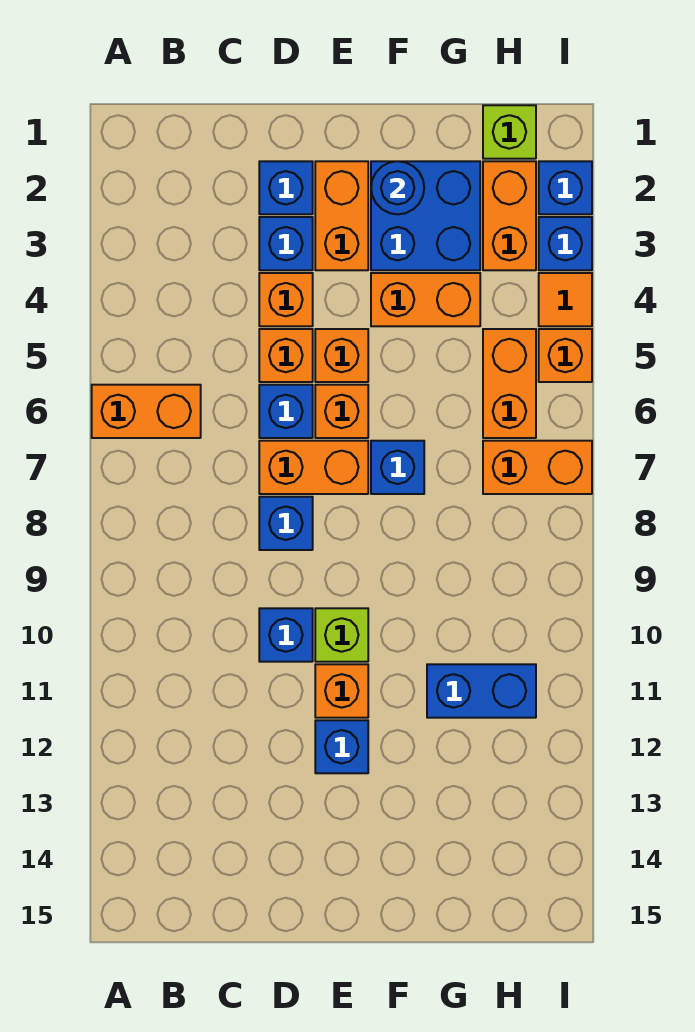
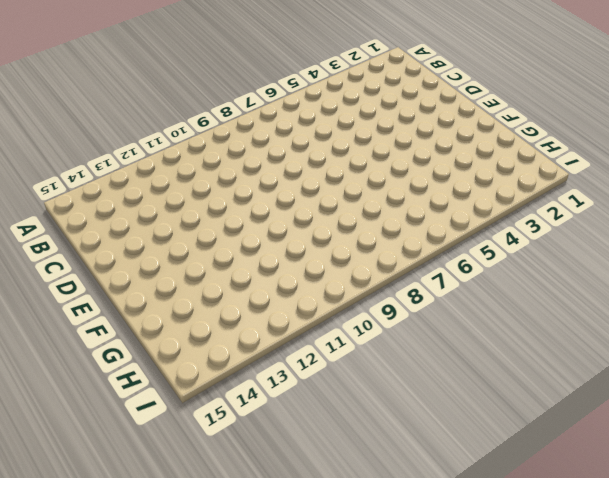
none -> orange brick A6:B6 level 1
none -> blue brick D2 level 1
none -> blue brick D3 level 1

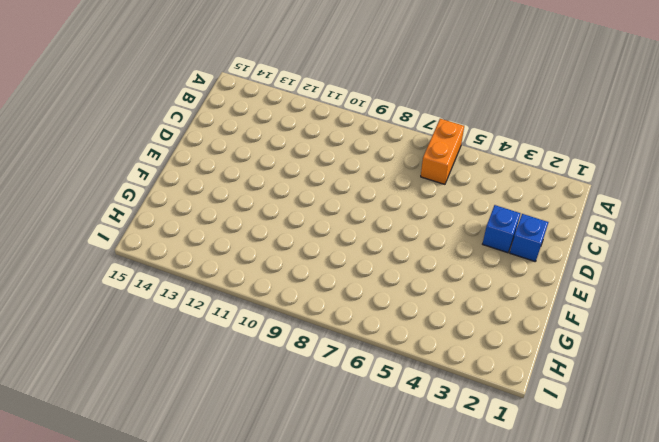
none -> orange brick D4 level 1
none -> orange brick D5 level 1
none -> blue brick D6 level 1

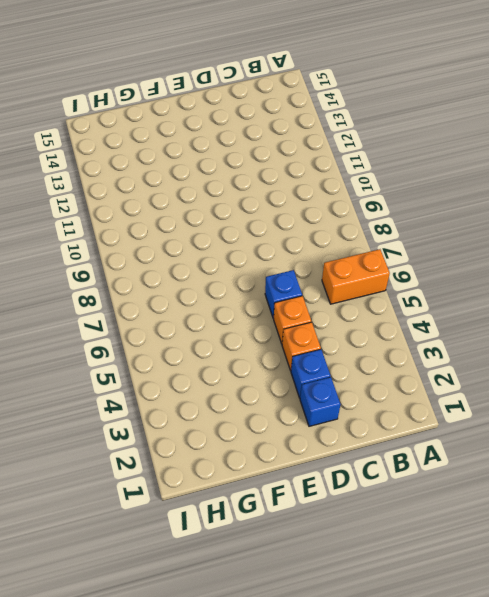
none -> orange brick D7:E7 level 1
none -> blue brick D8 level 1
none -> blue brick D10 level 1

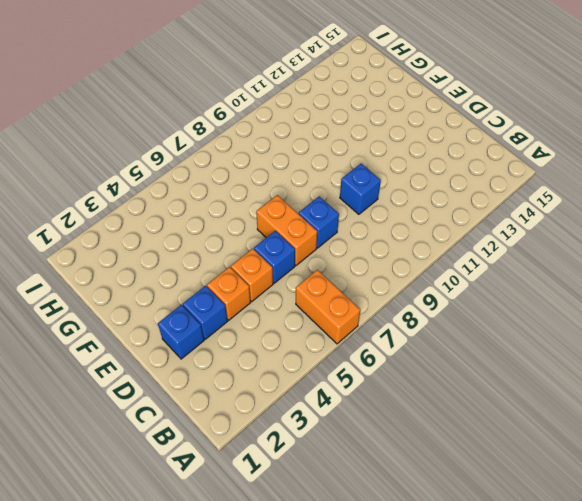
none -> orange brick E2:E3 level 1
none -> orange brick E5 level 1
none -> orange brick E6 level 1

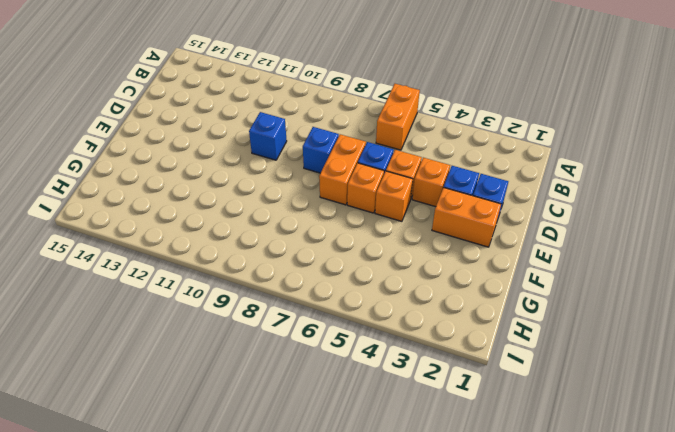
none -> lime brick E10 level 1
none -> orange brick E11 level 1
none -> blue brick E12 level 1

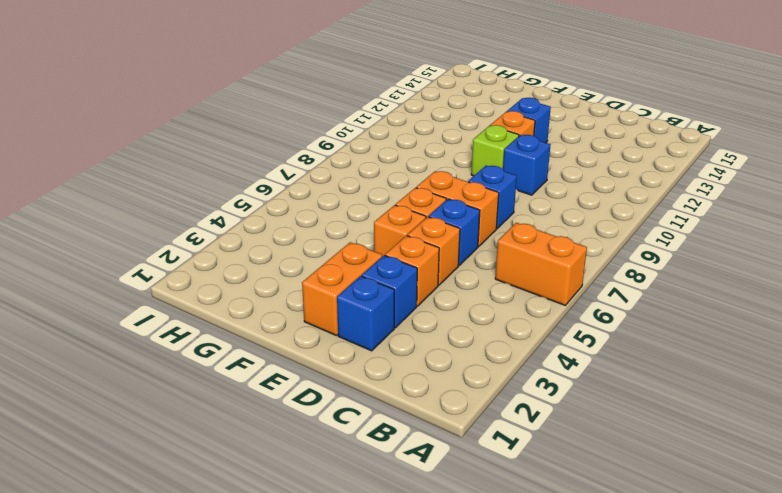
none -> blue brick F2:G3 level 1
none -> orange brick F4:G4 level 1
none -> blue brick F7 level 1

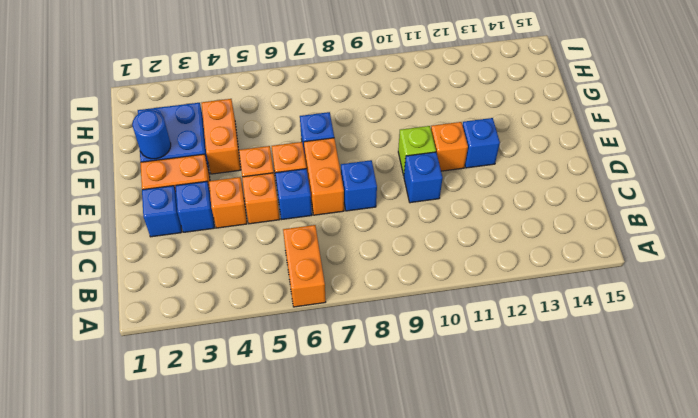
none -> blue brick G11:H11 level 1
none -> lime brick H1 level 1
none -> orange brick H2:H3 level 1

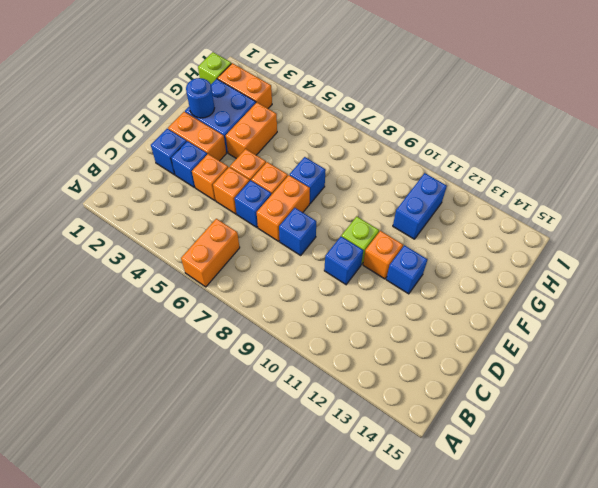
none -> orange brick H5:H6 level 1
none -> orange brick H7:I7 level 1
none -> blue brick I2 level 1

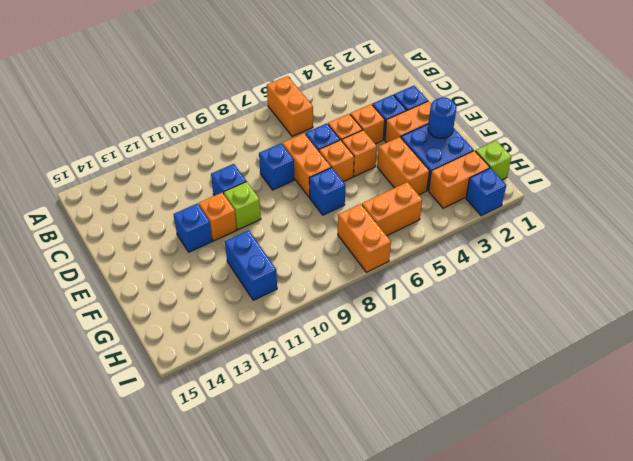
none -> blue brick I3 level 1
none -> orange tile I4 level 1
none -> orange brick I5 level 1

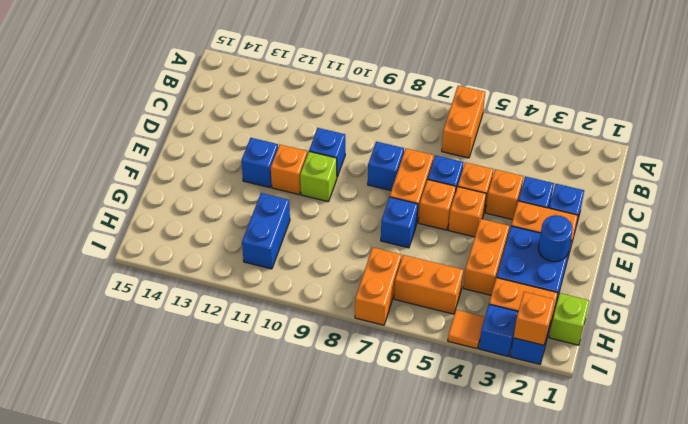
orange brick I2 level 2 -> orange brick I5 level 1

